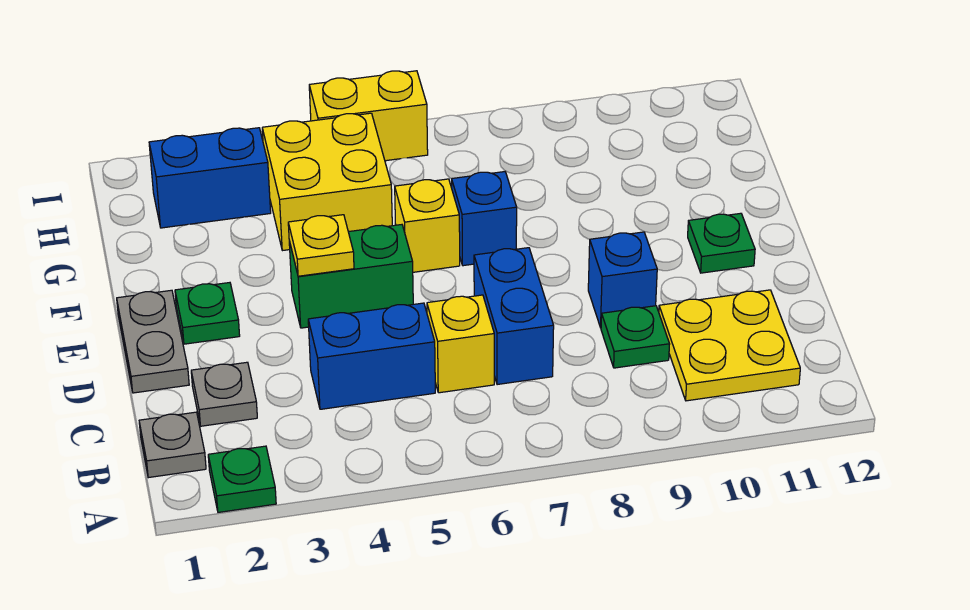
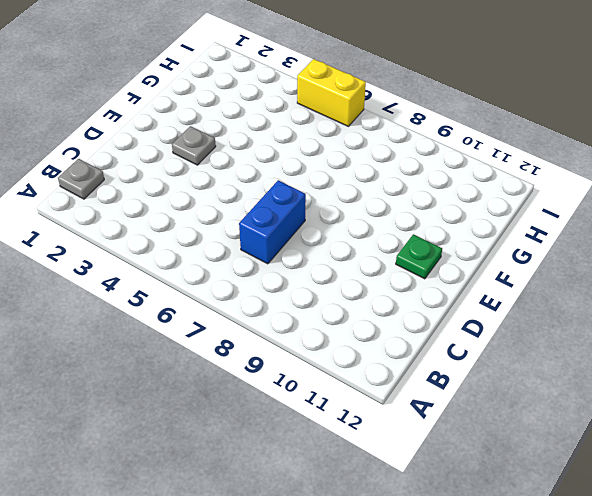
grey plate E3 level 1 -> grey plate C2 level 1
none -> green plate A2 level 1
none -> yellow plate B10:C11 level 1
none -> blue brick C4:C5 level 1

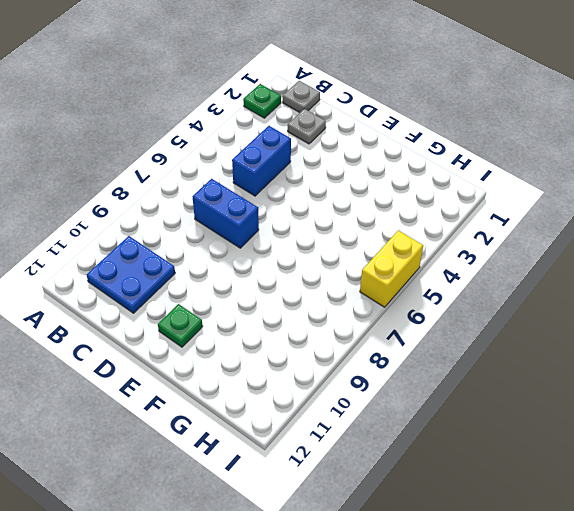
blue plate B10:C11 level 1 -> yellow plate B10:C11 level 1
none -> yellow brick C6 level 1
none -> green plate C9 level 1
none -> grey plate D1:E1 level 1

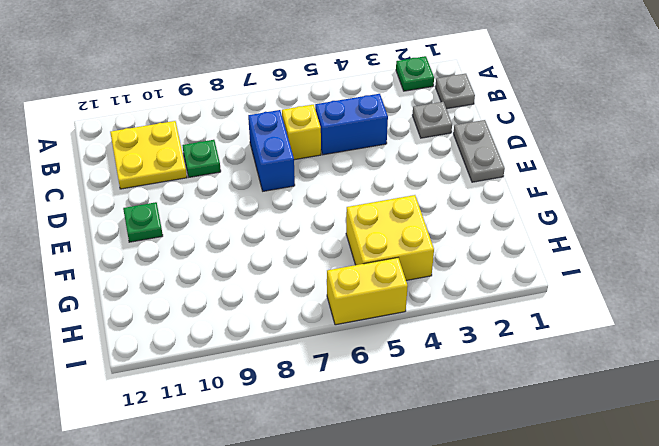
none -> blue brick D9 level 1
none -> green plate E2 level 1
none -> green brick E4:E5 level 1

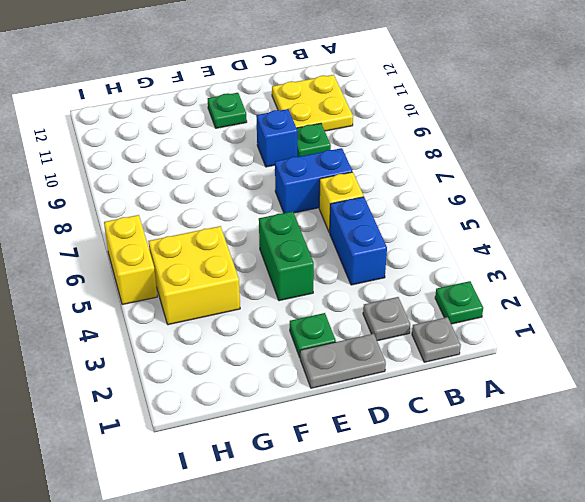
none -> yellow brick F6 level 1
none -> blue brick F7 level 1
none -> blue brick H2:H3 level 1

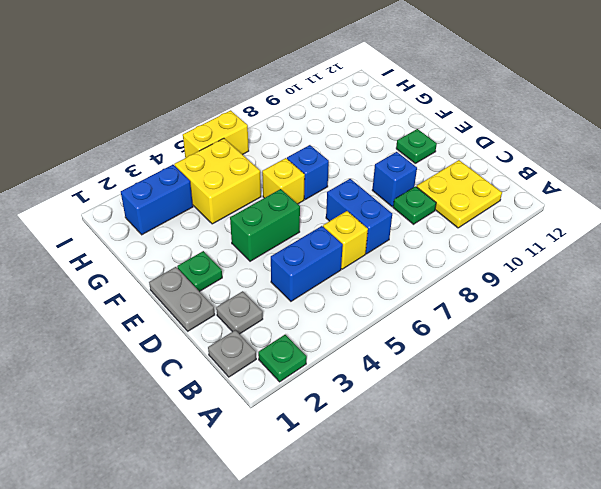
none -> yellow plate E4 level 2

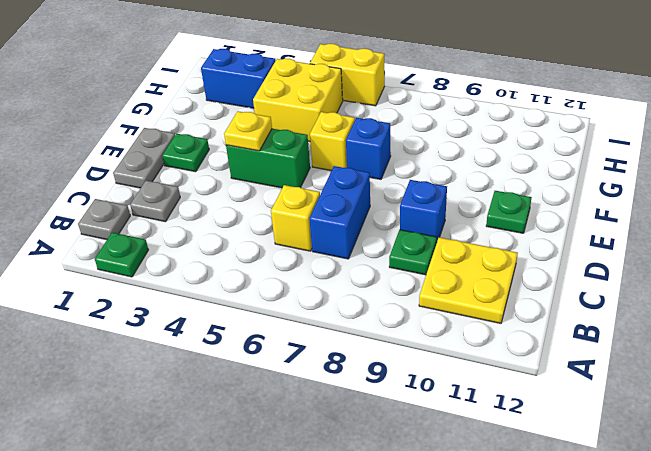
none -> blue brick C4:C5 level 1

